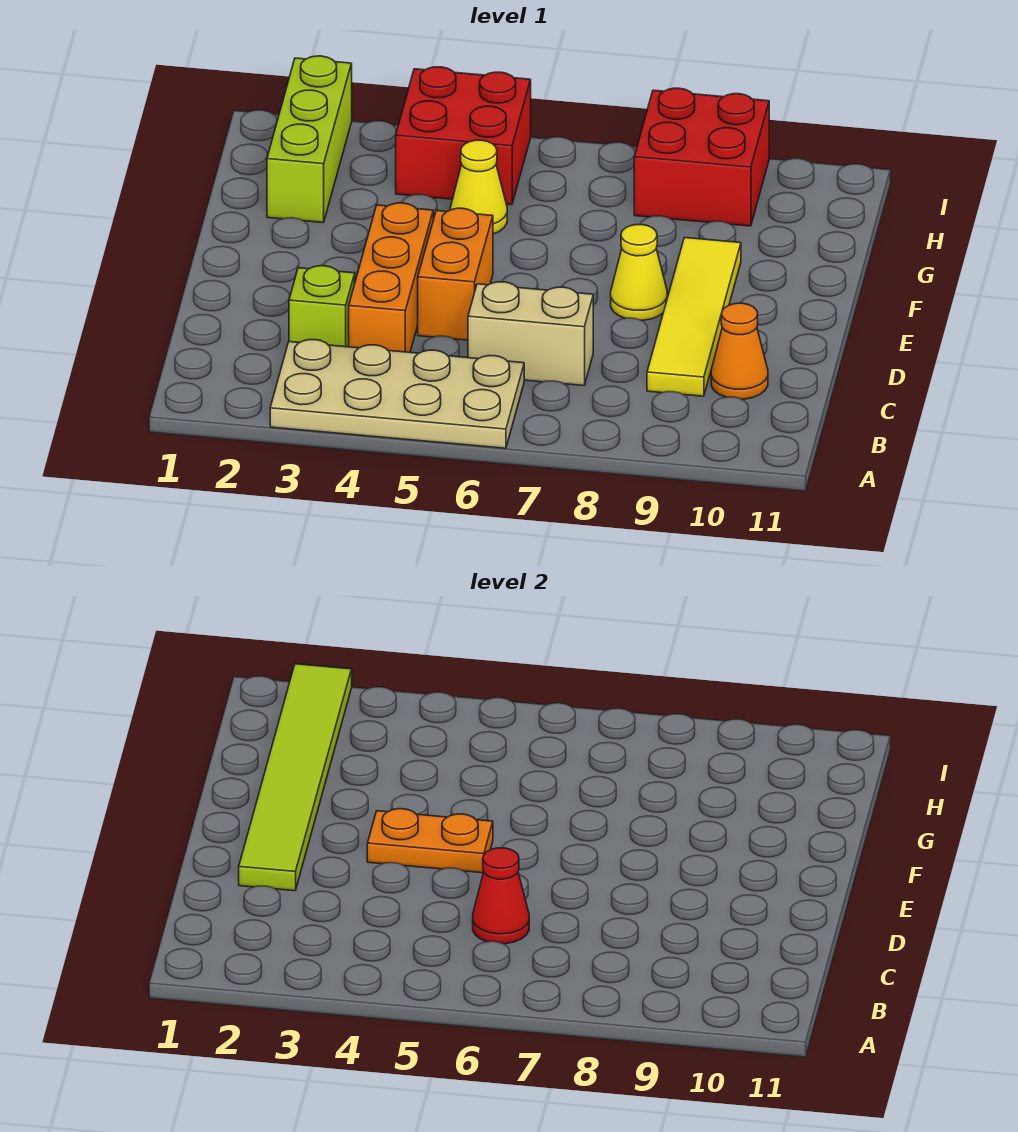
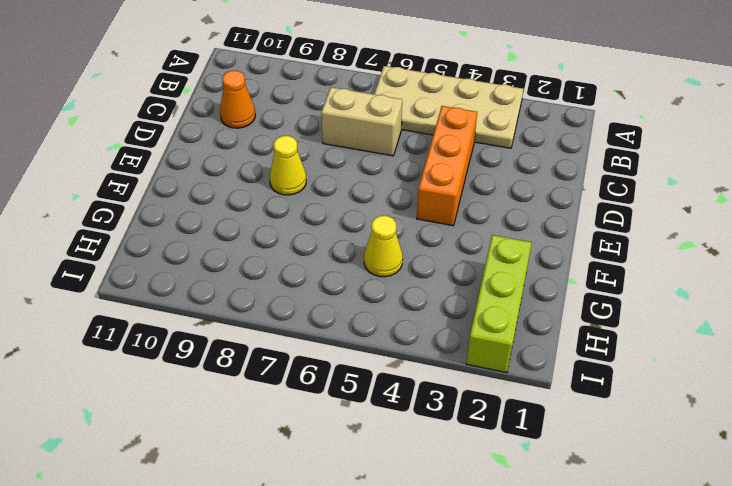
none -> lime brick C3 level 1
none -> yellow tile C9:F9 level 1
none -> orange brick D5:E5 level 1

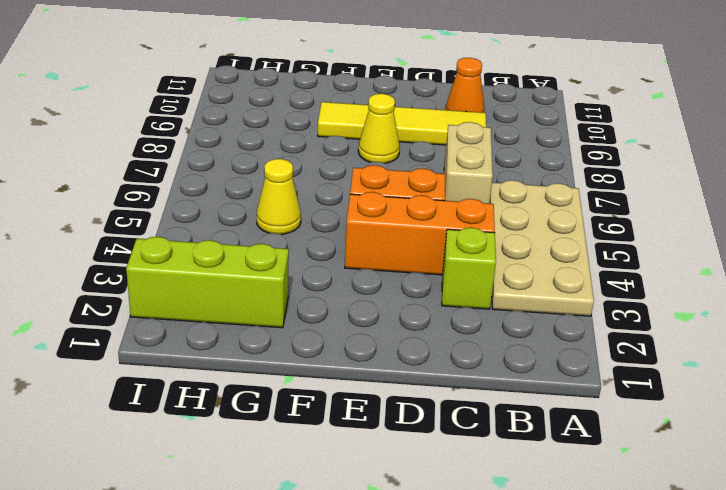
none -> red brick H4:I5 level 1
none -> red brick H8:I9 level 1
none -> red cone C6 level 2

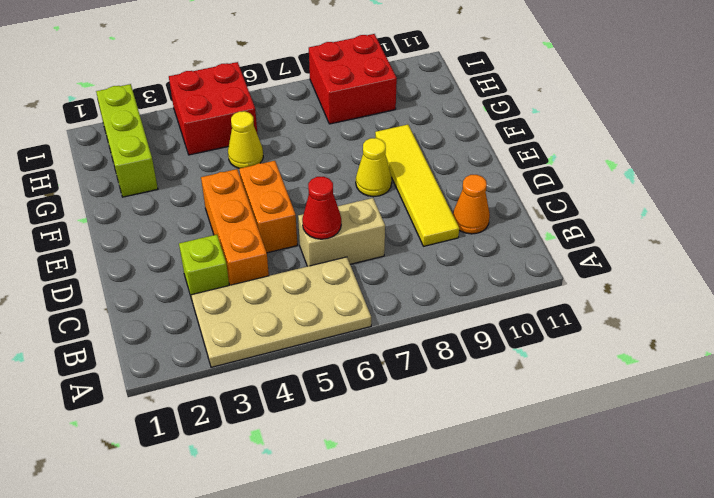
none -> lime tile D2:I2 level 2
none -> orange plate E4:E5 level 2

